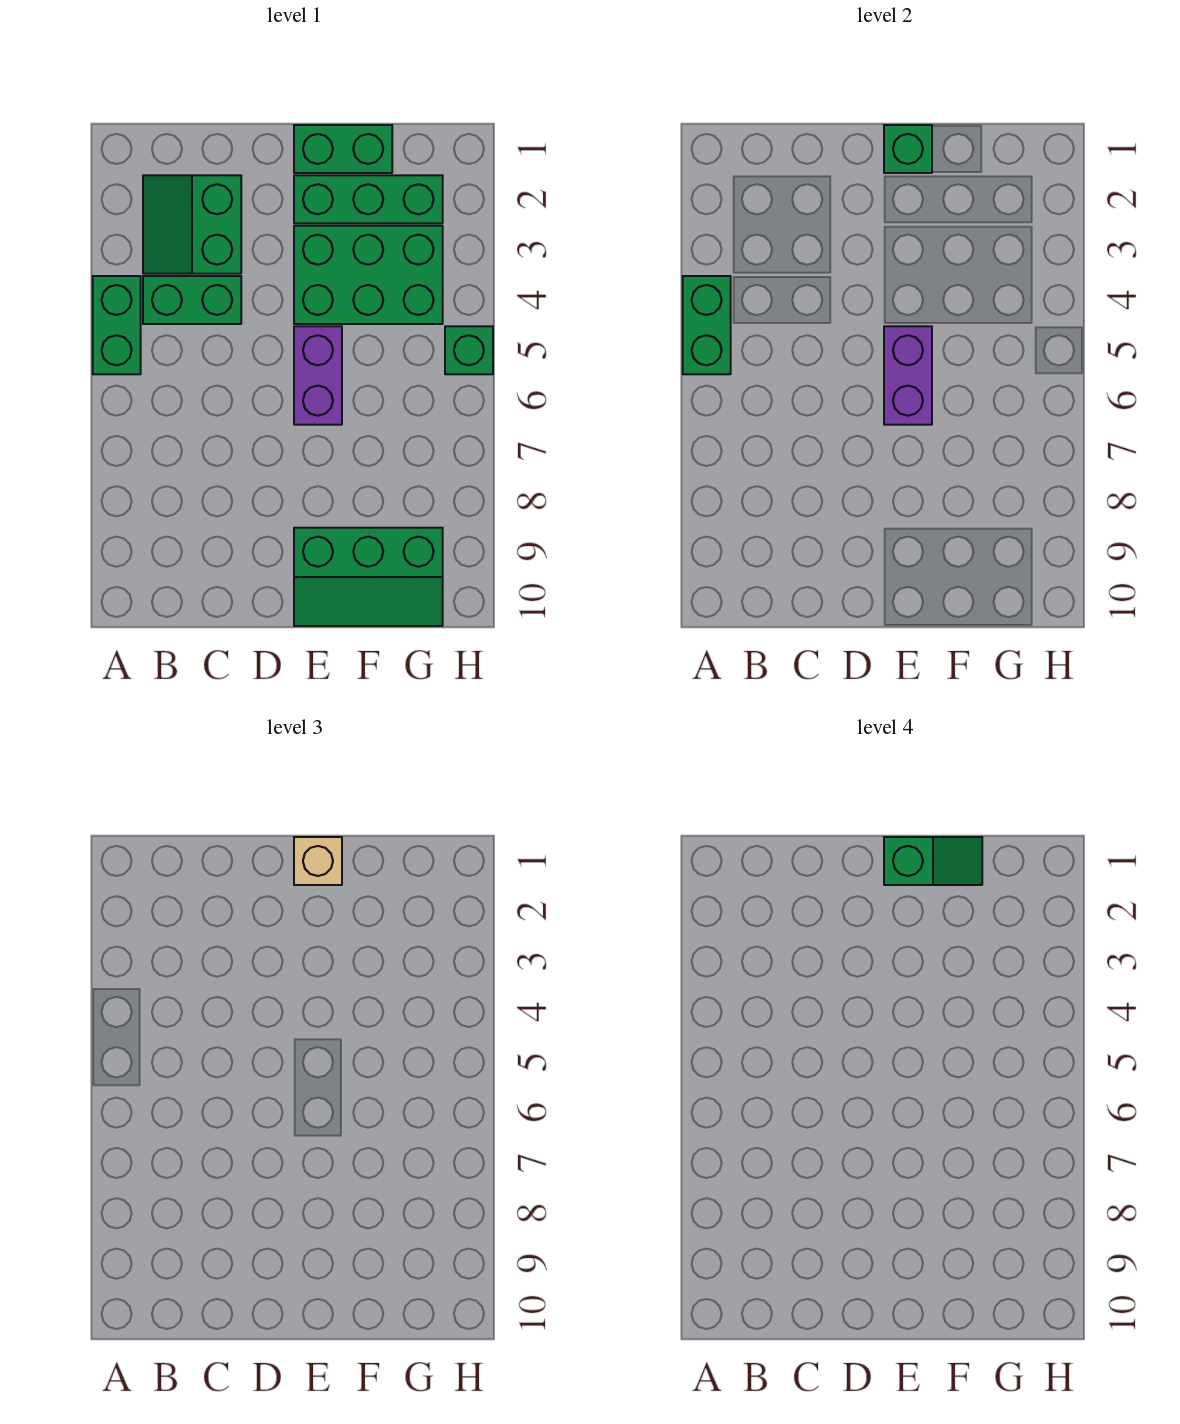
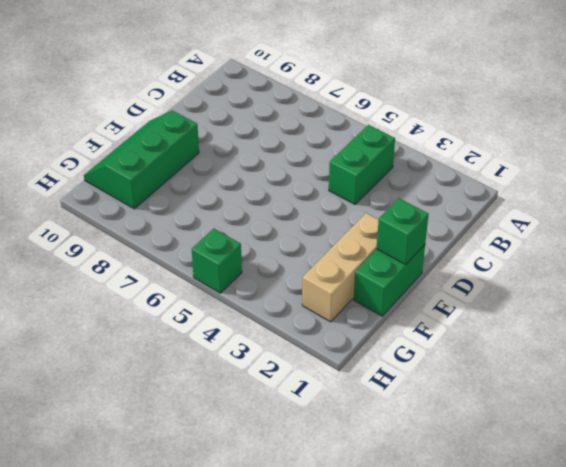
tan brick E2:G2 level 1 -> green brick E2:G2 level 1
none -> green brick A4:A5 level 1
none -> green slope B2:C3 level 1 top C
none -> green brick E3:G4 level 1

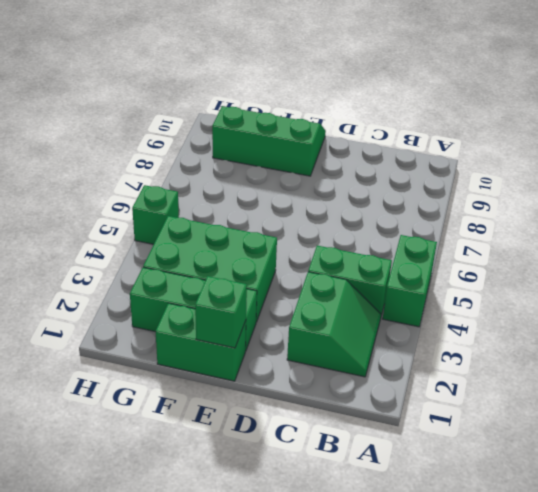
none -> purple brick E5:E6 level 1
none -> green brick A4:A5 level 2
none -> purple brick E5:E6 level 2

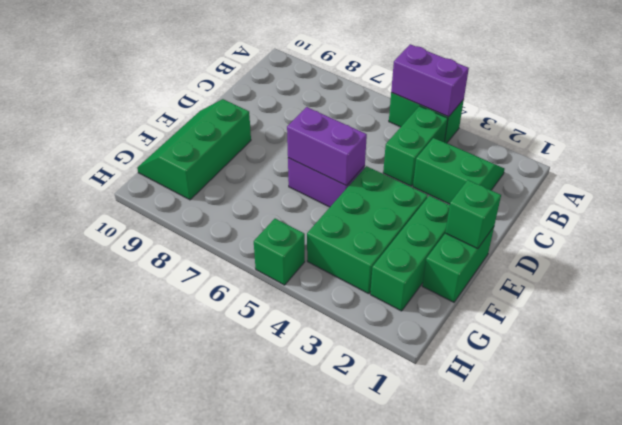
purple brick A4:A5 level 2 -> green brick A4:A5 level 2
none -> tan brick E1 level 3
none -> green slope E1:F1 level 4 top E

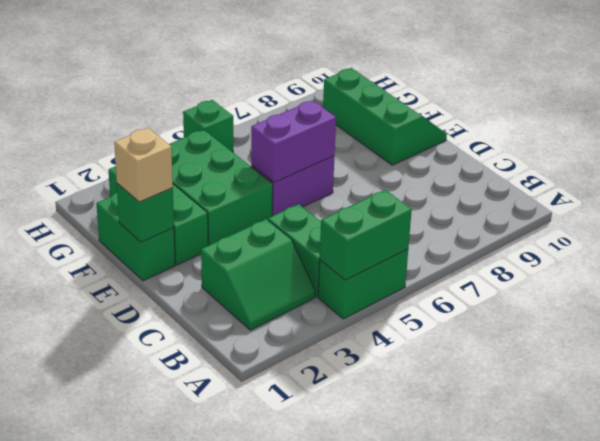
none -> green slope E1:F1 level 4 top E

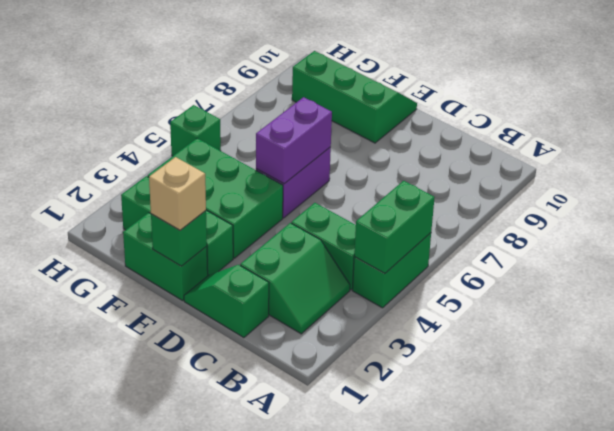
green slope C1:D1 level 1 top C -> green slope E1:F1 level 4 top E

